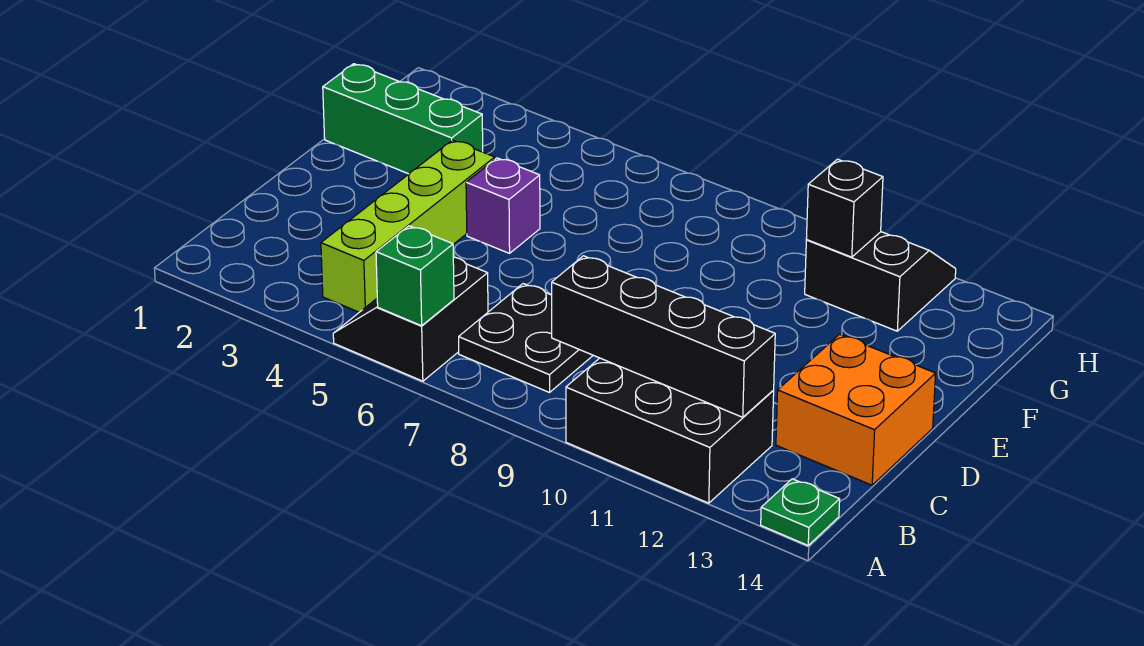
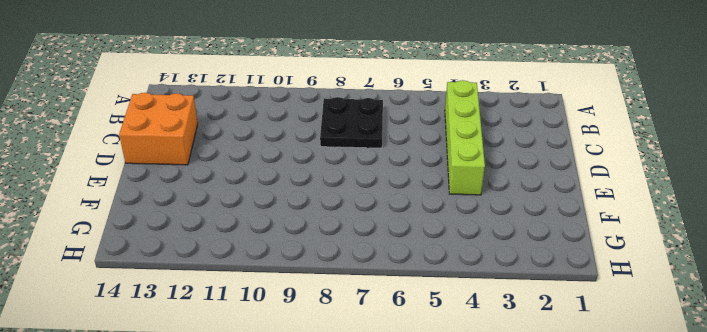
none -> black slope A5:B6 level 1 top 6
none -> black brick A10:B12 level 1
none -> green plate A14 level 1

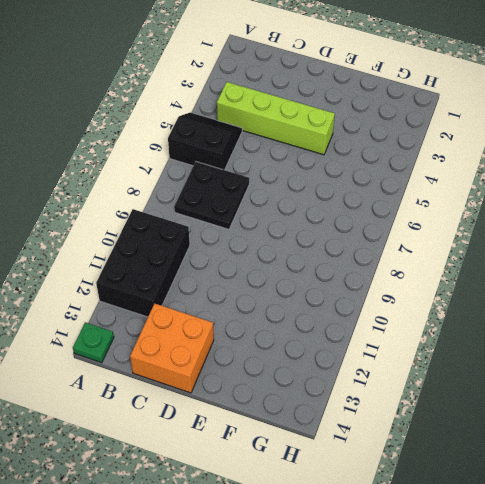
none -> purple brick E5 level 1
none -> green brick F1:F3 level 1
none -> black slope G11:H12 level 1 top G

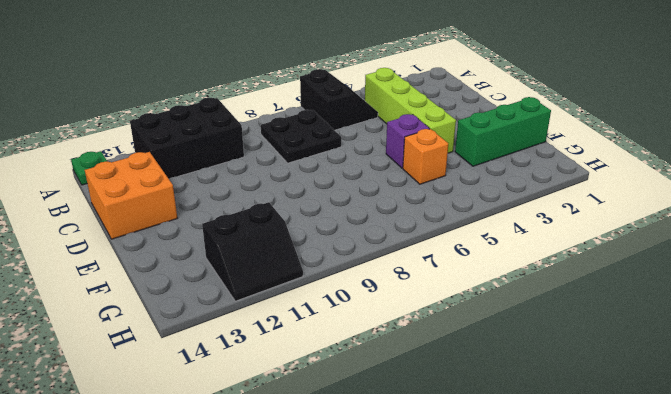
orange brick F5 level 1 -> none
none -> green brick A6 level 2
none -> black brick B9:B12 level 2
none -> black brick G11 level 2

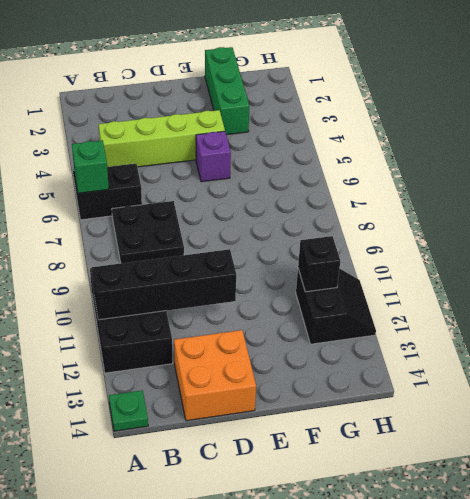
black brick A11:D11 level 2 -> black brick B9:B12 level 2

